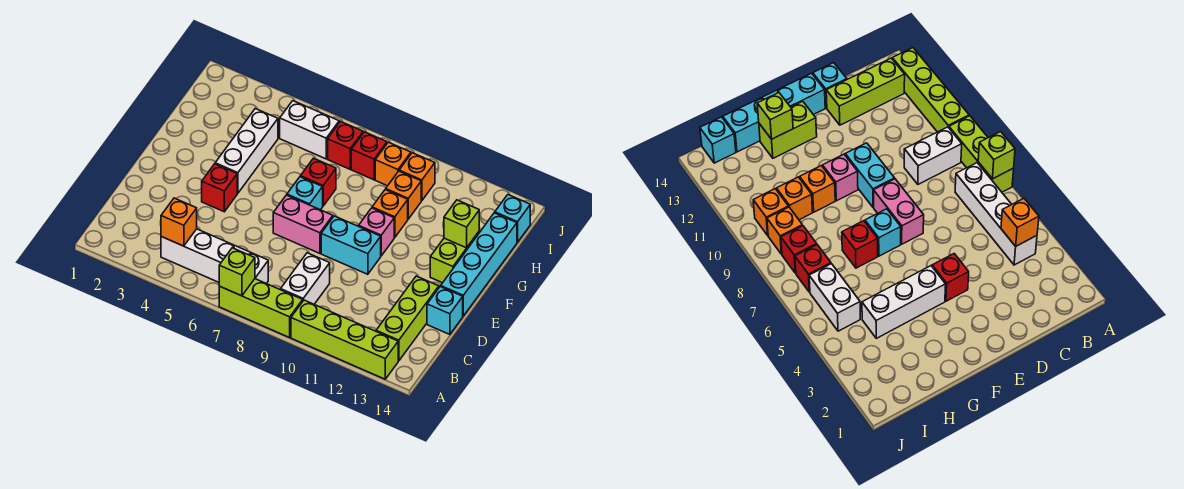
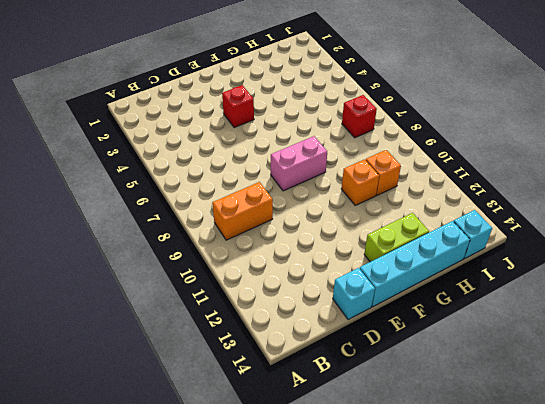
orange brick B9:C9 level 1 -> white brick B9:C9 level 1
pink brick E8:F8 level 1 -> pink brick E7:E8 level 1
none -> lime brick A7:A9 level 1
none -> lime brick A10:A13 level 1
none -> white brick B4:B7 level 1

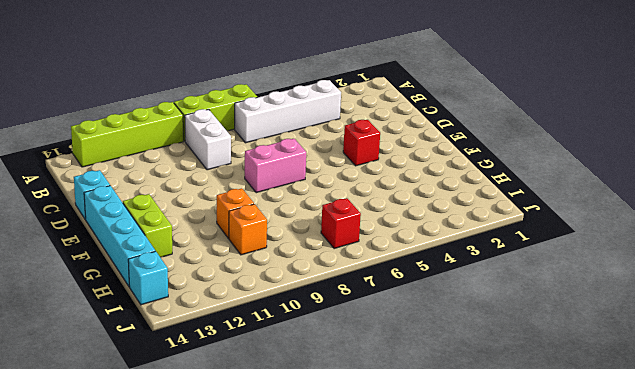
none -> lime brick B13:D13 level 1
none -> cyan brick E9:E10 level 1
none -> white brick F4:H4 level 1

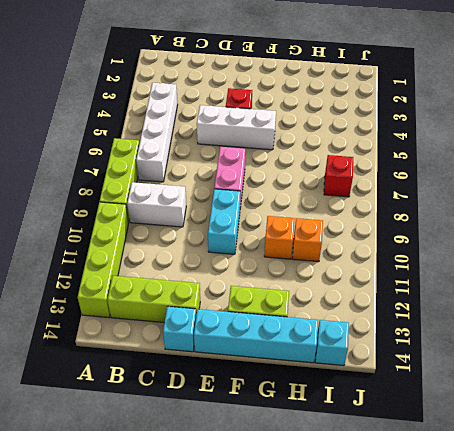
white brick D5:F5 level 1 -> white brick F4:H4 level 1
none -> cyan brick F7 level 1
none -> pink brick F10 level 1
none -> red brick G7 level 1

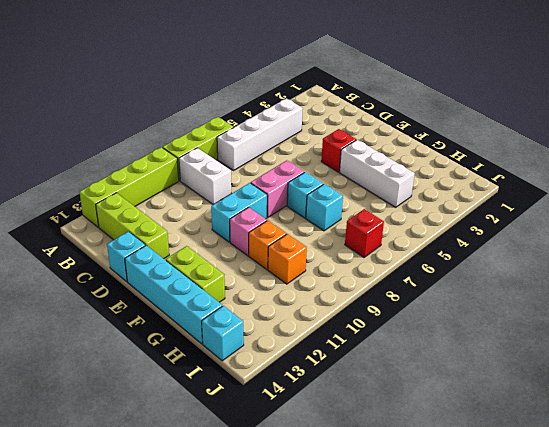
cyan brick G7 level 1 -> red brick G7 level 1
none -> white brick I5:I6 level 1
none -> red brick I8 level 1
none -> orange brick I9 level 1

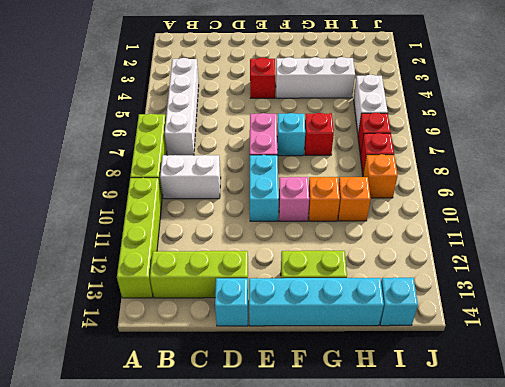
none -> orange brick I10 level 1
none -> lime brick A7 level 2
none -> orange brick B4 level 2

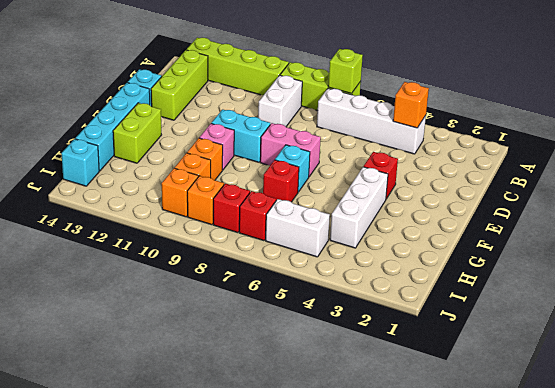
none -> lime brick G13 level 2

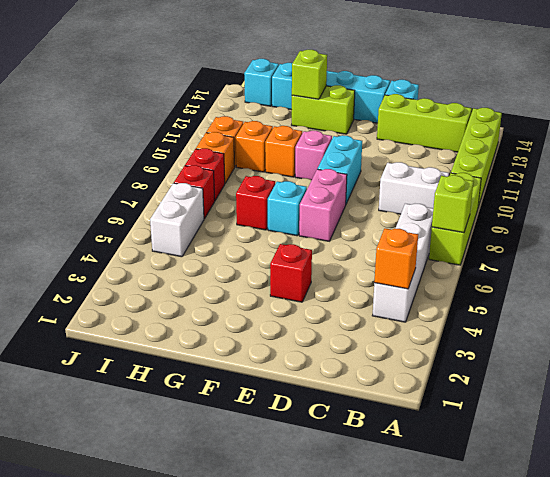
none -> white brick F4:H4 level 1

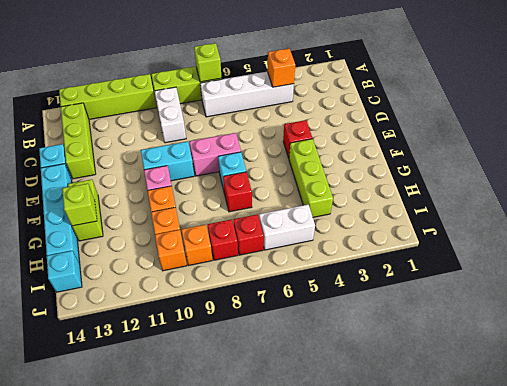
lime brick F4:H4 level 1 -> white brick F4:H4 level 1

